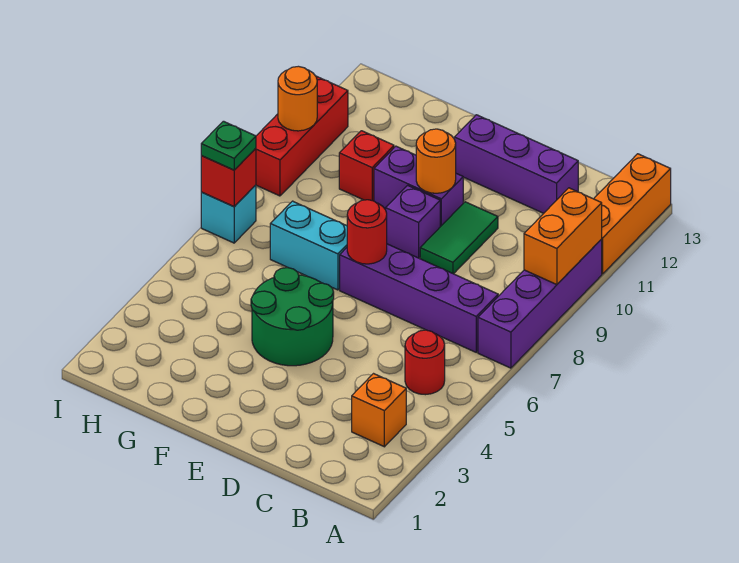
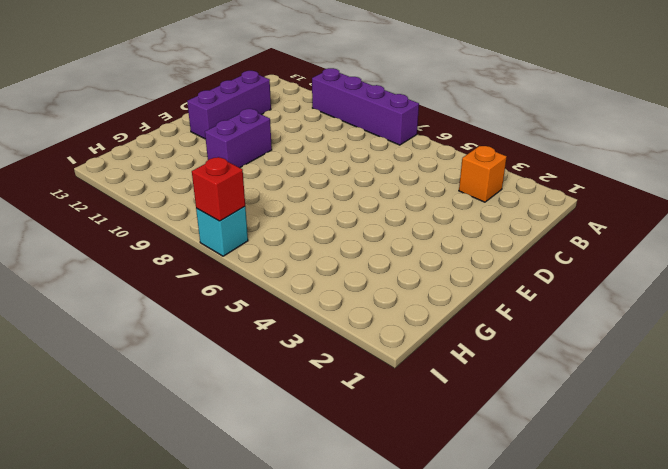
none -> orange brick A11:A13 level 1
none -> red round brick B5 level 1
none -> purple brick B7:E7 level 1

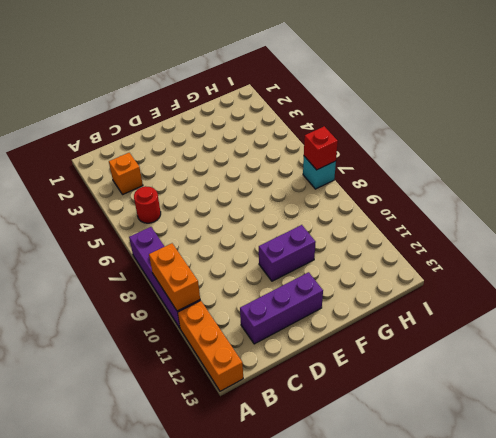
none -> purple brick B7:E7 level 1
none -> green tile D9:D10 level 1
none -> green round brick E4:F5 level 1

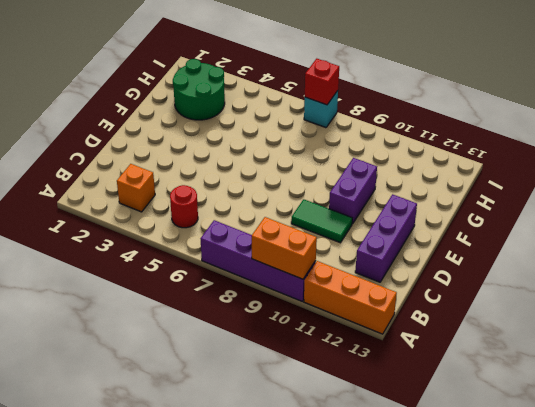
green round brick G2:H3 level 1 -> green round brick E4:F5 level 1
none -> purple brick B7:E7 level 1
none -> purple brick E9 level 1
none -> cyan brick F7:G7 level 1

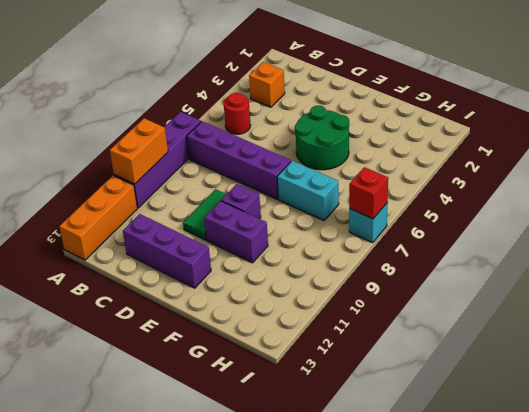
none -> red brick G10 level 1
none -> red brick I9:I11 level 1
none -> red round brick E7 level 2

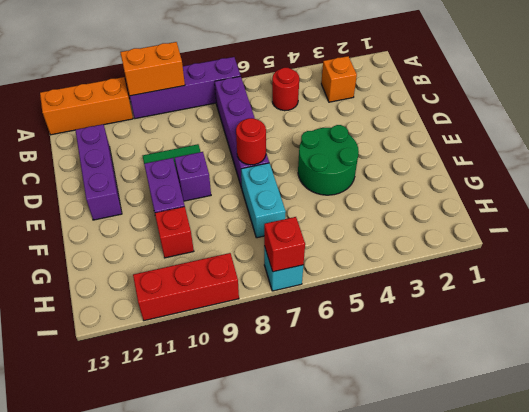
none -> orange round brick E10 level 2
none -> orange round brick I10 level 2
none -> green plate I7 level 3

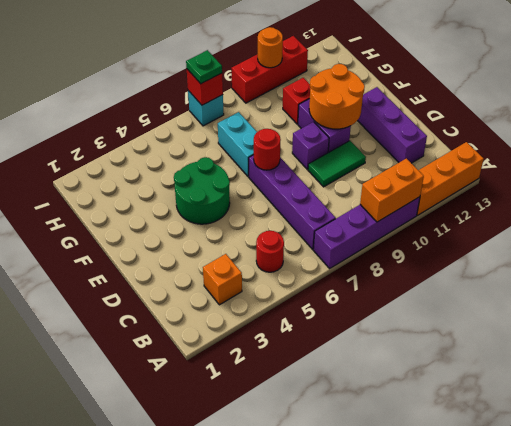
orange round brick E10:F11 level 2 -> orange round brick E10 level 2

